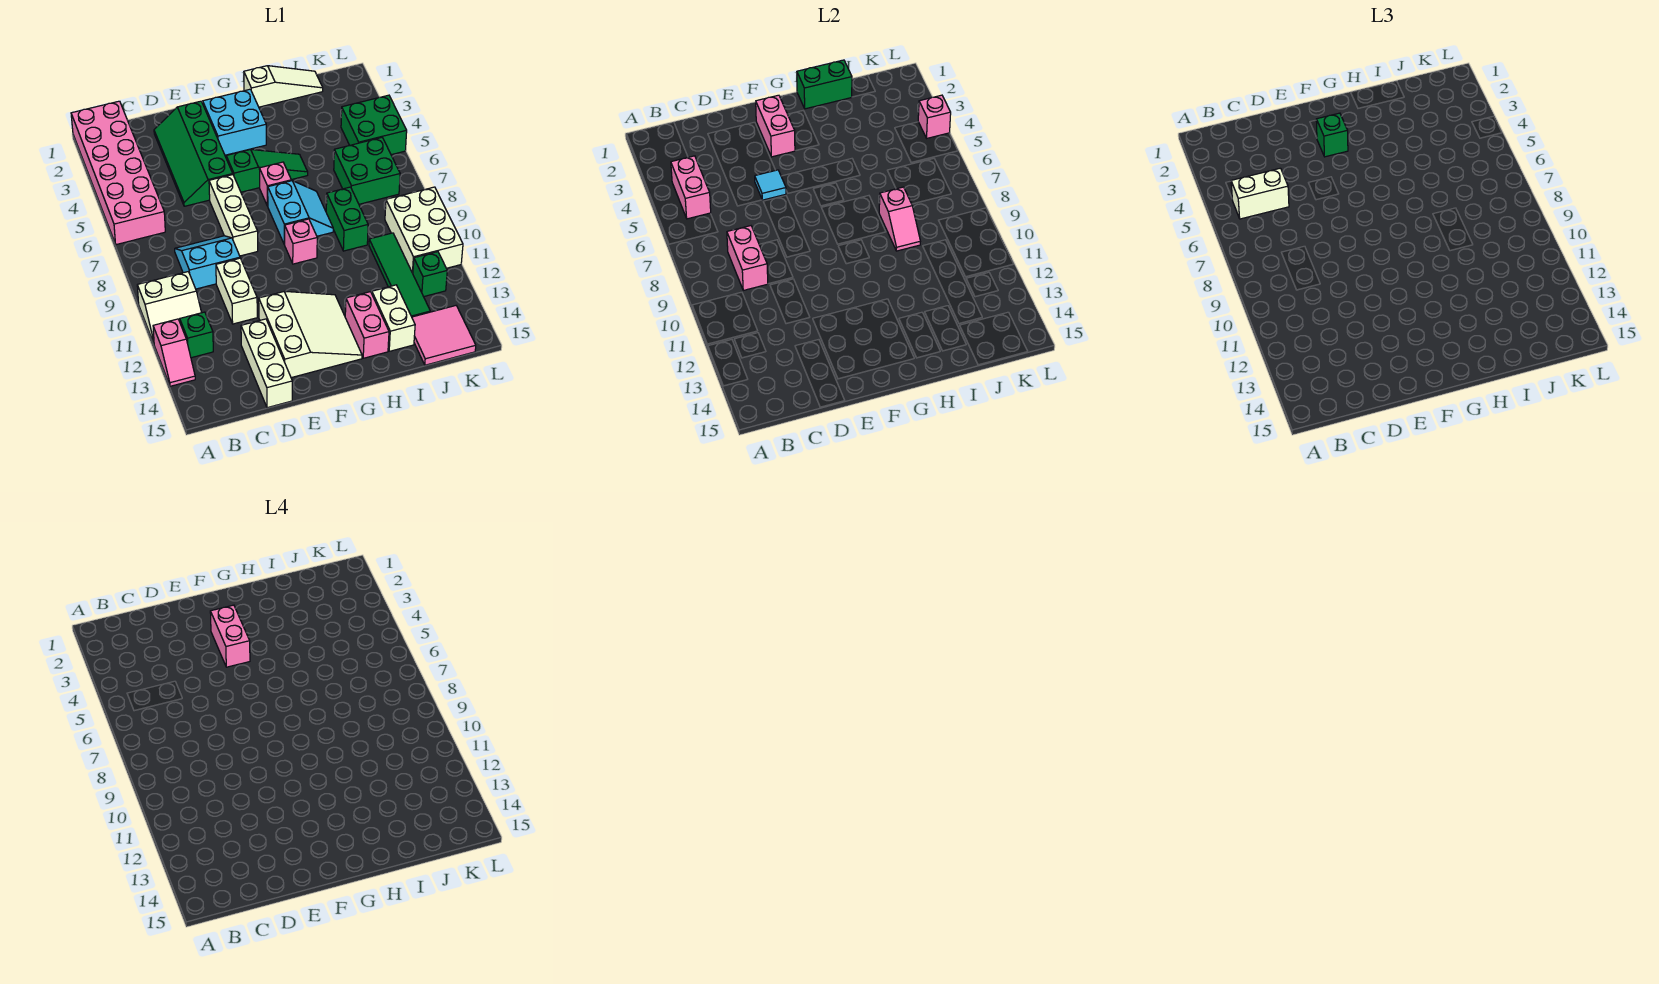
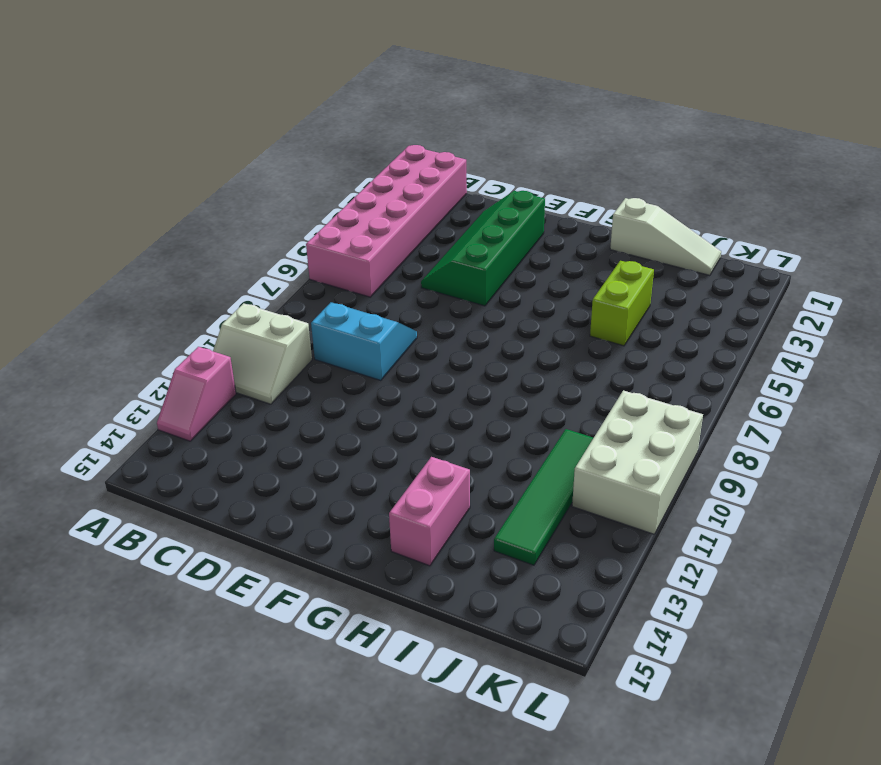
lime brick I4:I5 level 1 -> none
none -> green brick B12 level 1
none -> white brick D10:D11 level 1
none -> white brick D13:D15 level 1
none -> white brick E6:E8 level 1

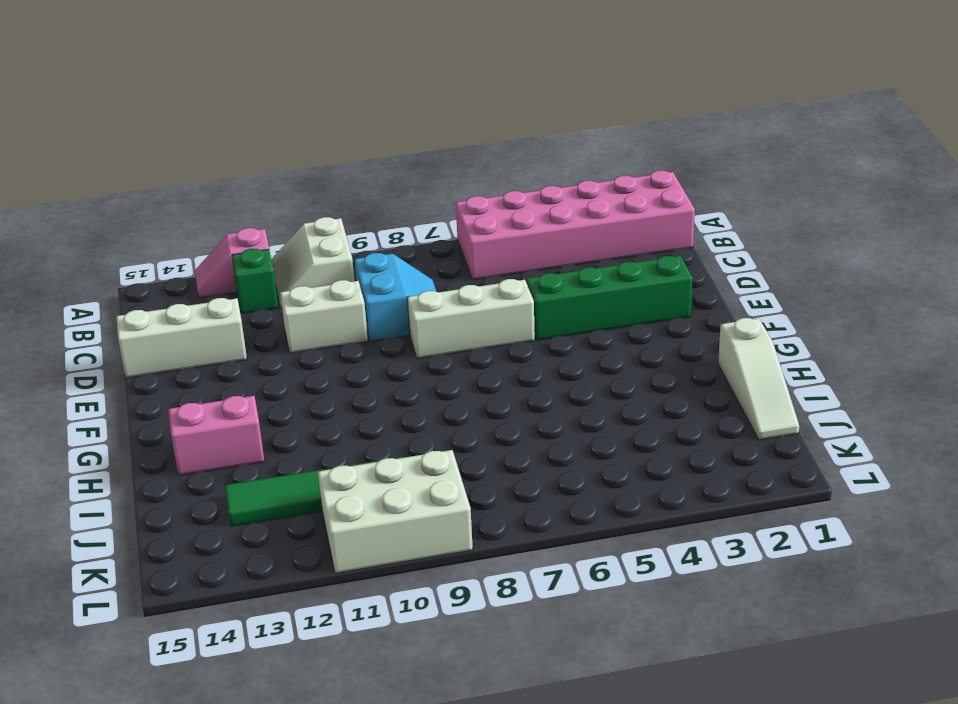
none -> white slope E12:G14 level 1 top E
none -> cyan brick F2:G3 level 1
none -> green slope F5:H5 level 1 top F
none -> pink brick G6 level 1

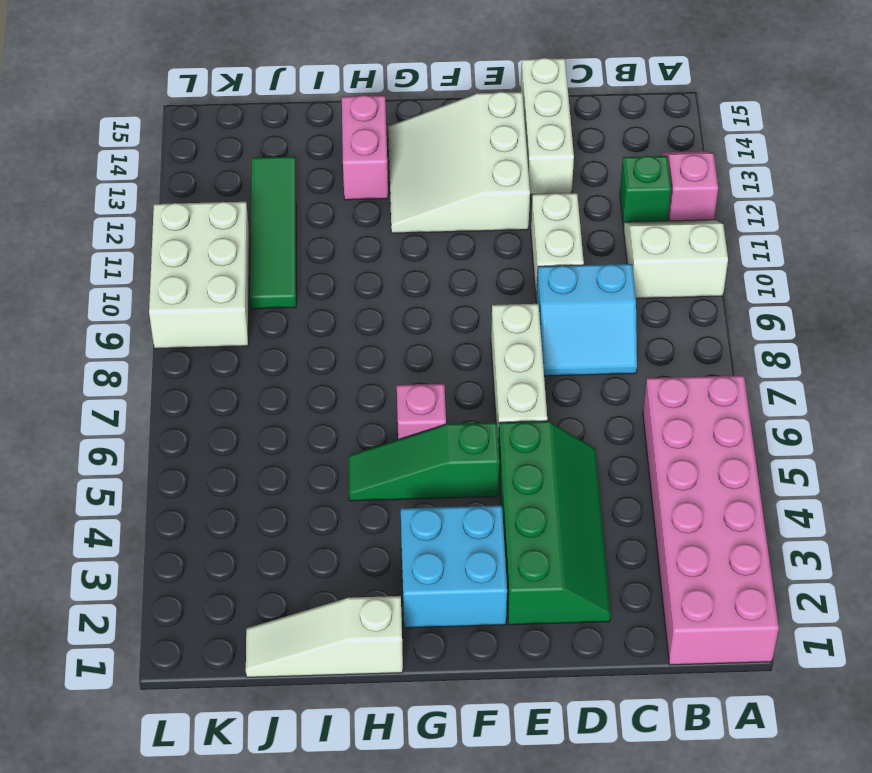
none -> cyan slope G7:H8 level 1 top G
none -> pink brick G9 level 1
none -> green brick I8:I9 level 1
none -> white brick I13:I14 level 1

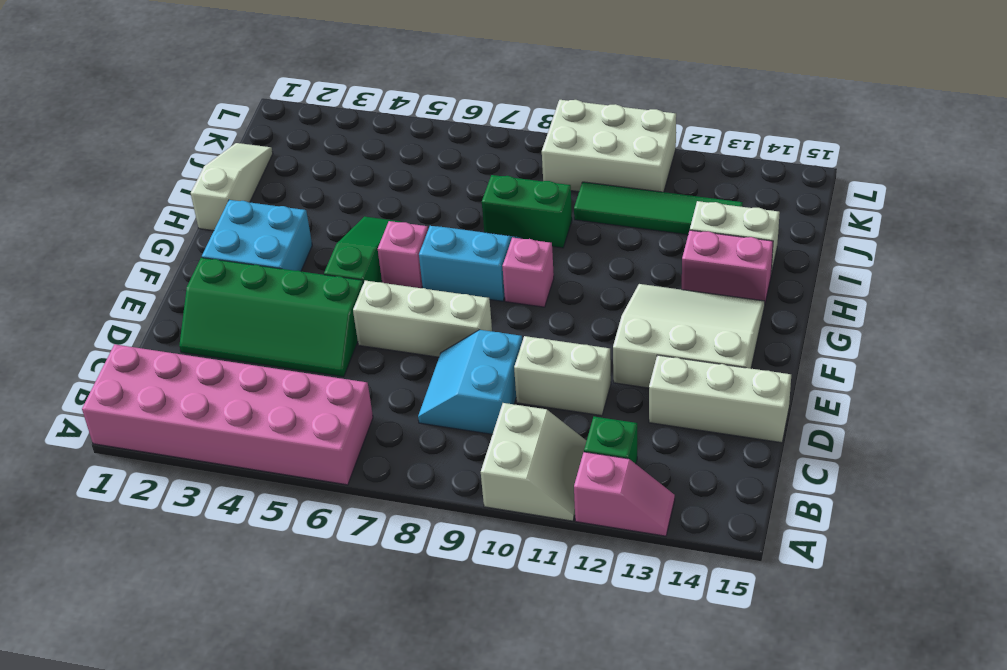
none -> green brick J6:K7 level 1
none -> pink tile J14:K15 level 1
none -> green brick K4:L5 level 1
none -> green brick K12 level 1

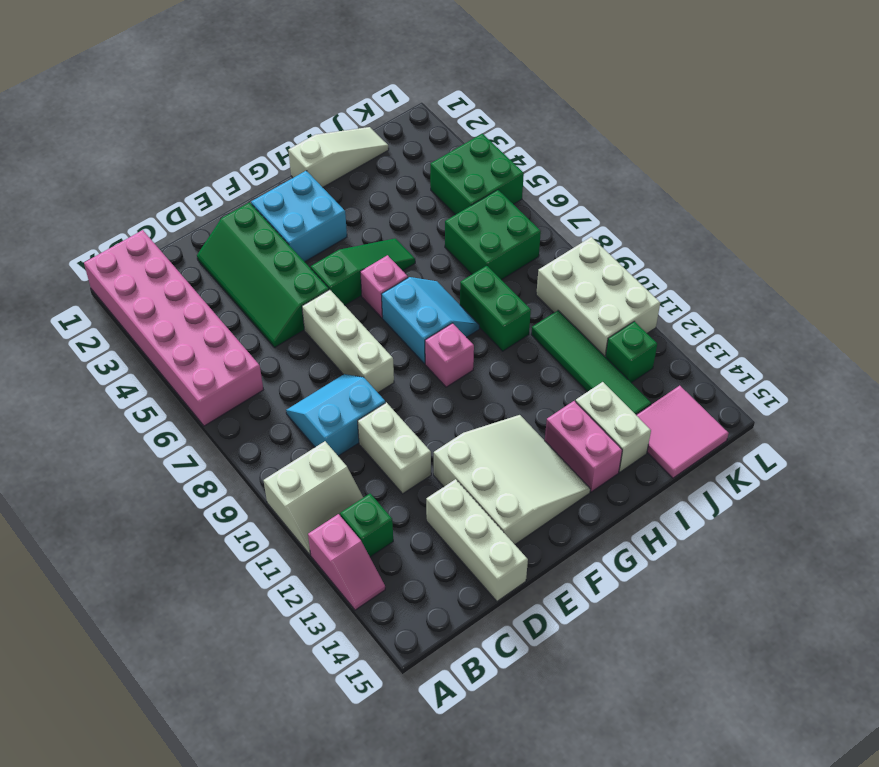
none -> pink brick B4:B5 level 2
none -> pink brick C8:C9 level 2
none -> cyan tile E5 level 2
none -> pink brick F2:F3 level 2

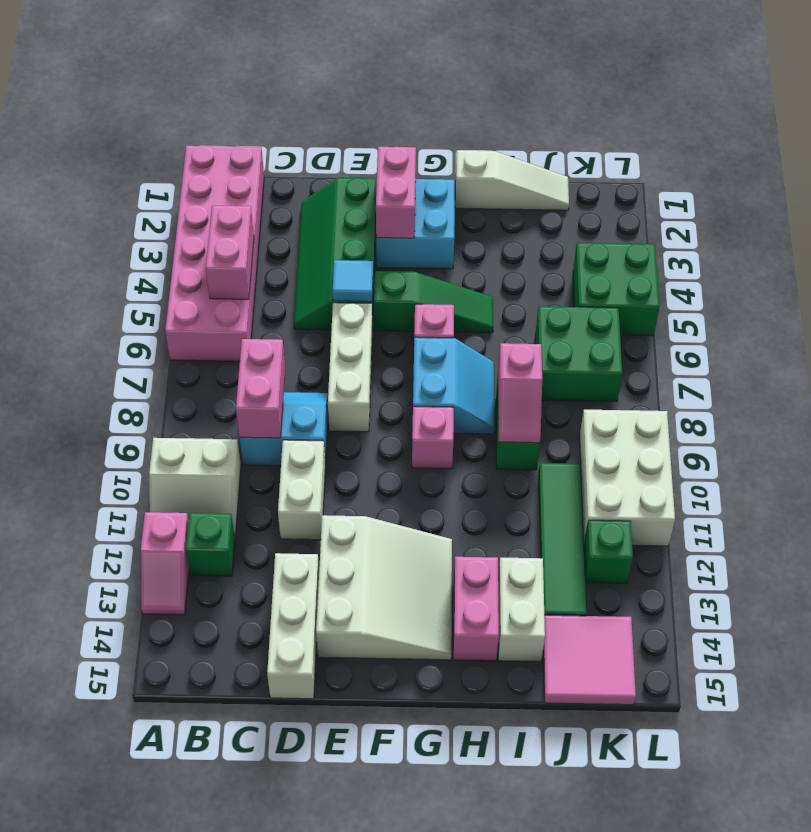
none -> green brick H1:I1 level 2
none -> pink brick L4 level 2
none -> white brick B5:C5 level 3
none -> green brick F3 level 3

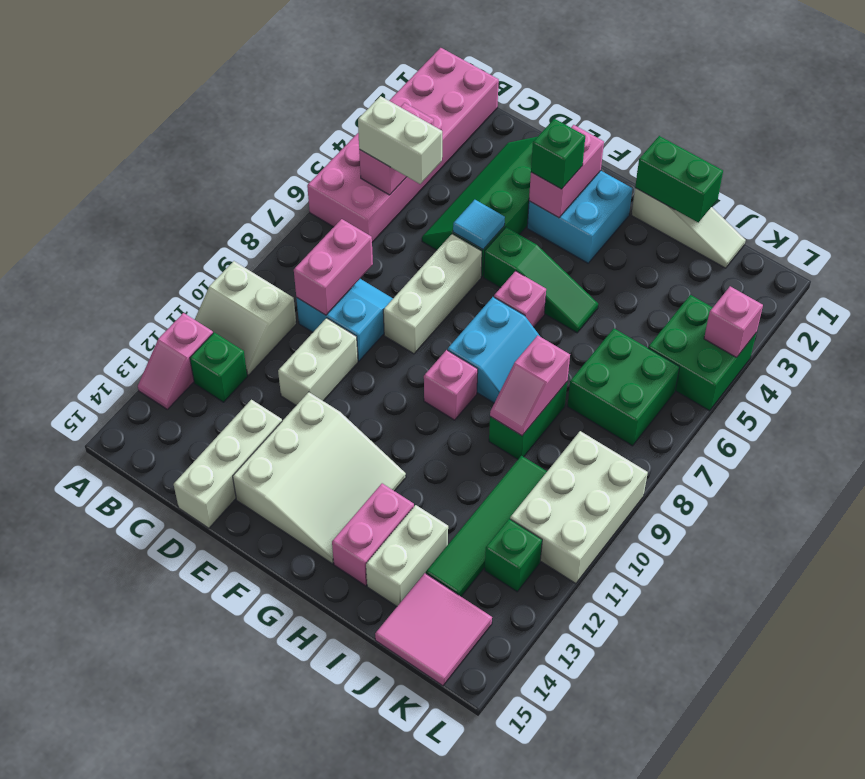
none -> pink brick F3:F4 level 4

